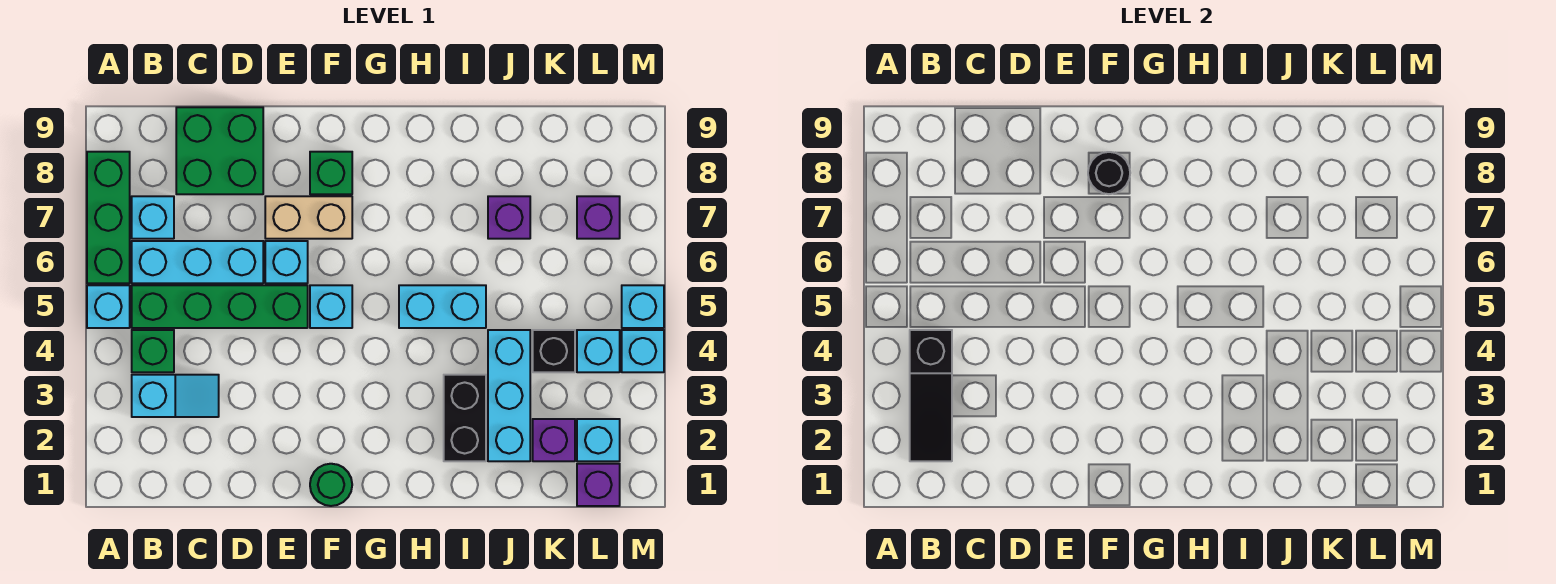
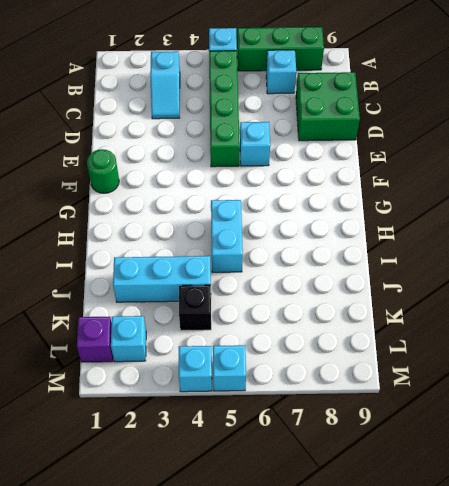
none -> green brick B4 level 1
none -> cyan brick B6:D6 level 1
none -> tan brick E7:F7 level 1

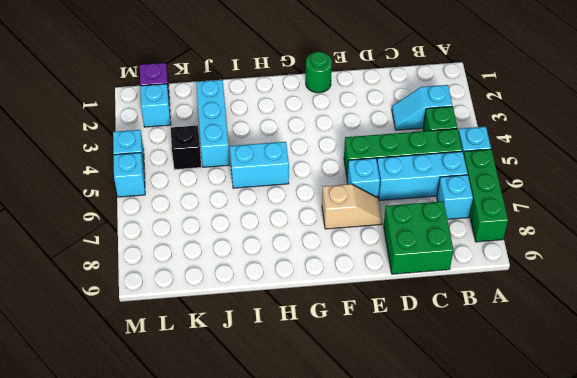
tan slope E7:F7 level 1 top F -> tan brick E7:F7 level 1
none -> cyan brick F5 level 1
none -> green brick F8 level 1
none -> black brick I2:I3 level 1

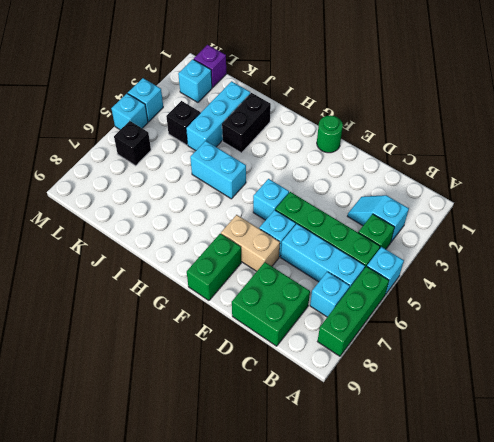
green brick F8:F9 level 1 -> green brick F8 level 1
black brick L6 level 1 -> none
none -> purple brick J7 level 1
none -> purple brick K2 level 1
none -> cyan brick L4 level 1

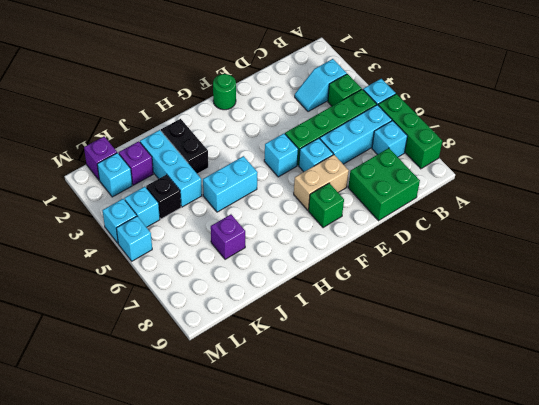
none -> purple brick L7 level 1
none -> black slope B2:B4 level 2 top 4
none -> black round brick F8 level 2

